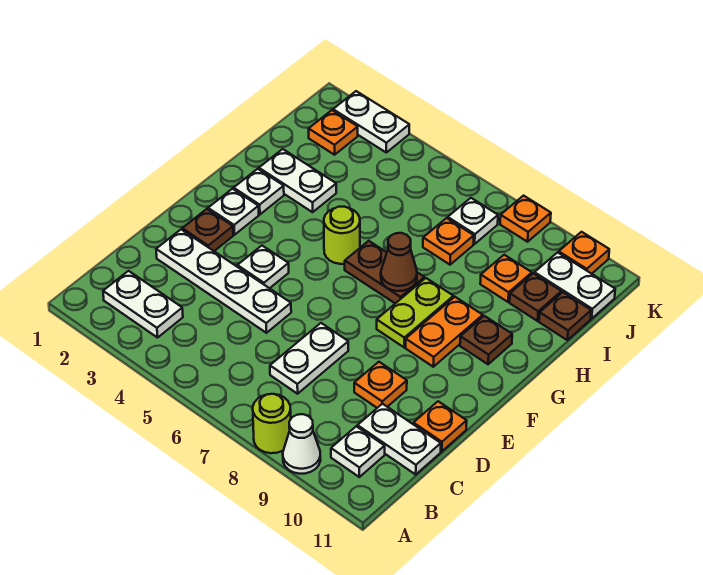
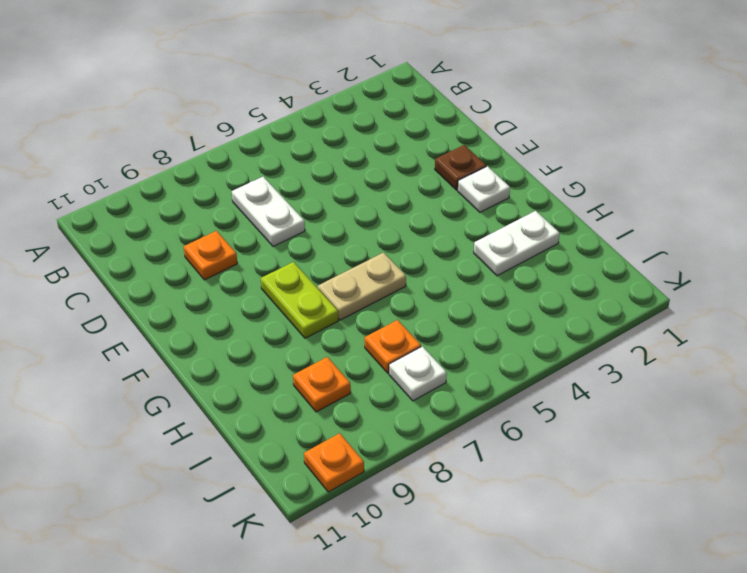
tan plate G6:G7 level 1 -> brown plate G6:G7 level 1
none -> lime round brick A8 level 1
none -> white cone A9 level 1
none -> white plate B2:B3 level 1
none -> white plate B10 level 1

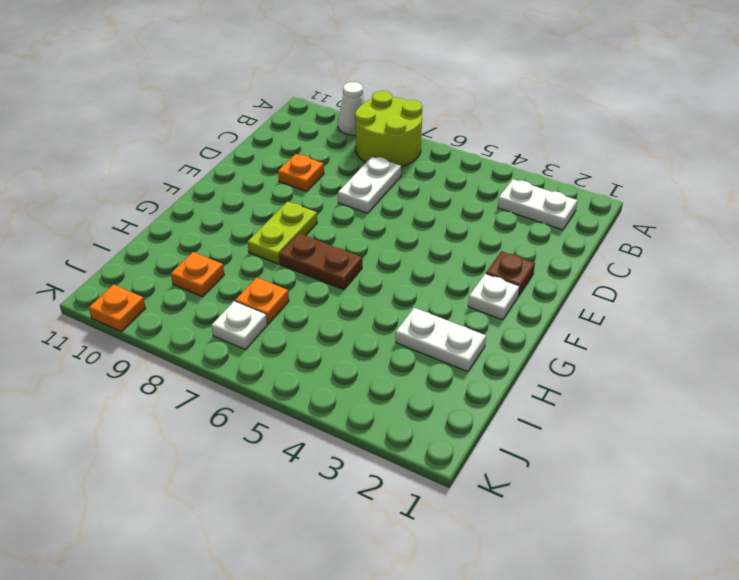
lime round brick A7:B8 level 1 -> lime round brick A8 level 1
none -> white plate B10 level 1
none -> white plate C10:C11 level 1
none -> white plate D2:D5 level 1
none -> orange plate D11 level 1

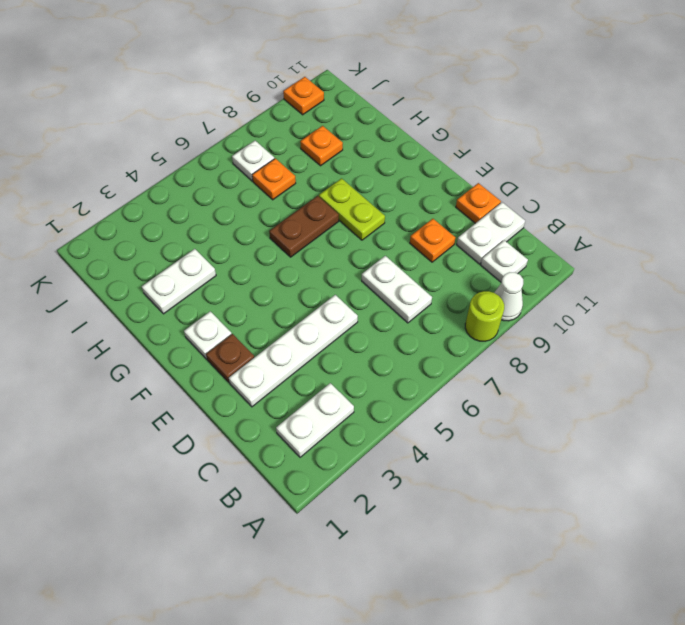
none -> white plate E4 level 1
none -> orange plate F9:G9 level 1
none -> white plate G2 level 1
none -> lime round brick G5 level 1

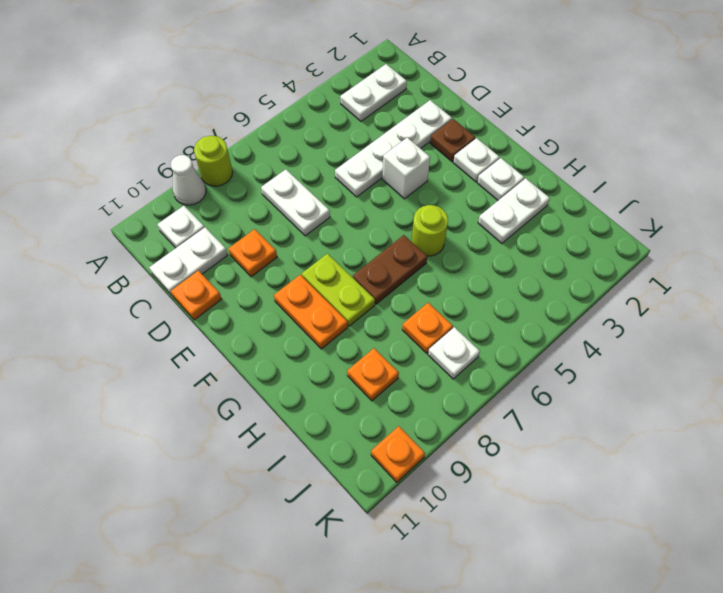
white brick E4 level 1 -> white plate E4 level 1
none -> brown plate G10 level 1
none -> brown plate I10 level 1
none -> brown plate I11 level 1
none -> orange plate J2 level 1

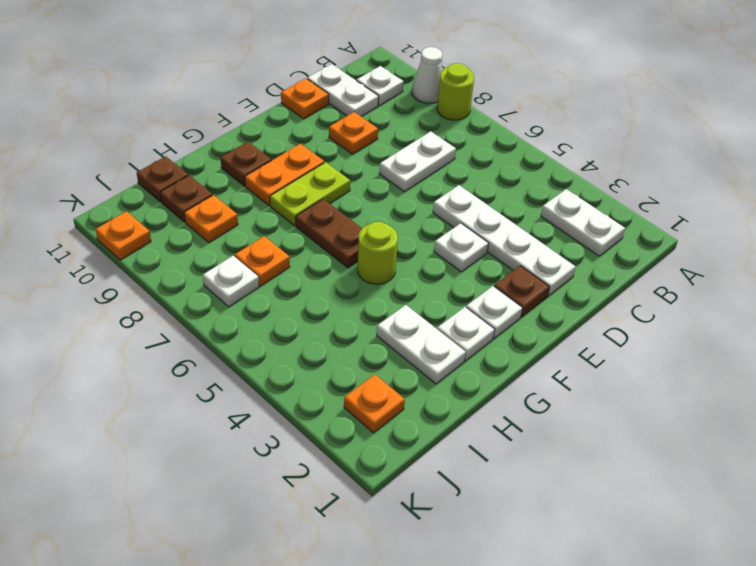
none -> white plate J10:J11 level 1
none -> white plate K2:K3 level 1
none -> orange plate K8 level 1
none -> brown cone G7 level 2

